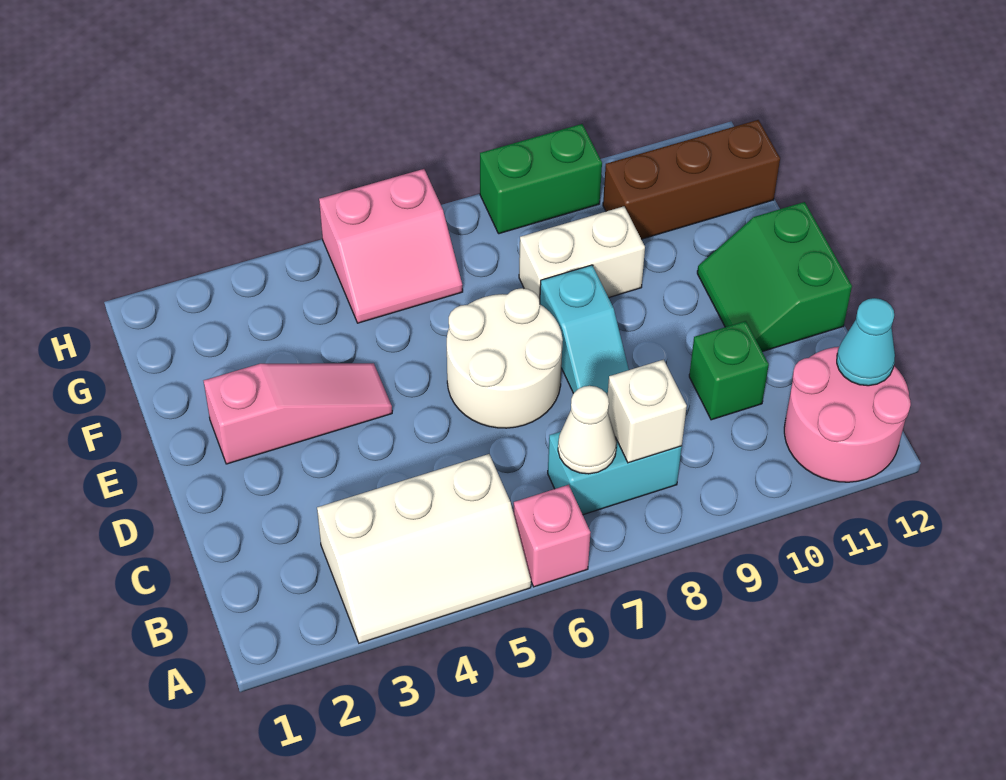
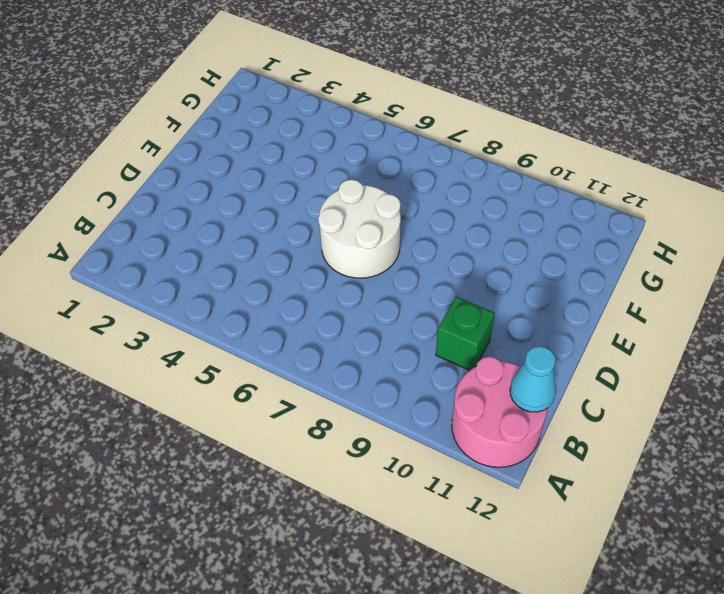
none -> white slope A3:B5 level 1 top B
none -> pink brick A6 level 1
none -> cyan brick B7:B8 level 1

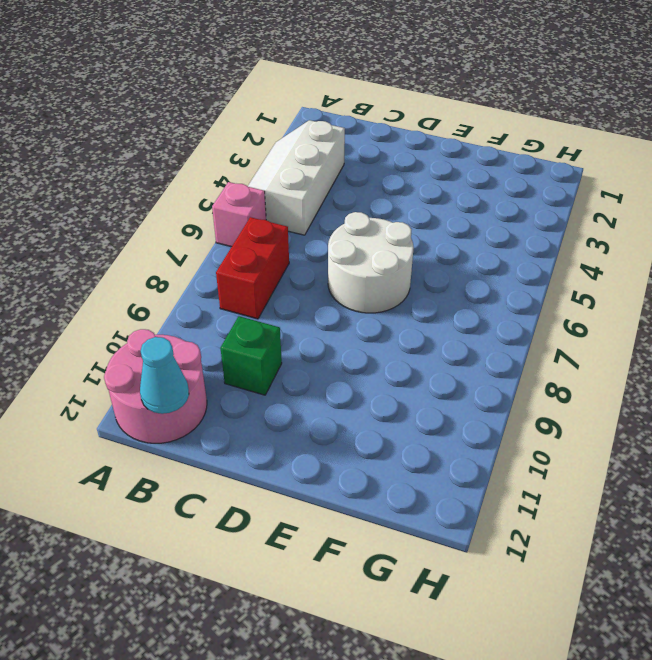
red brick B7:B8 level 1 -> cyan brick B7:B8 level 1
none -> cyan slope D8:E8 level 1 top E
none -> green slope D11:E12 level 1 top 12
none -> pink slope E2:E4 level 1 top 2

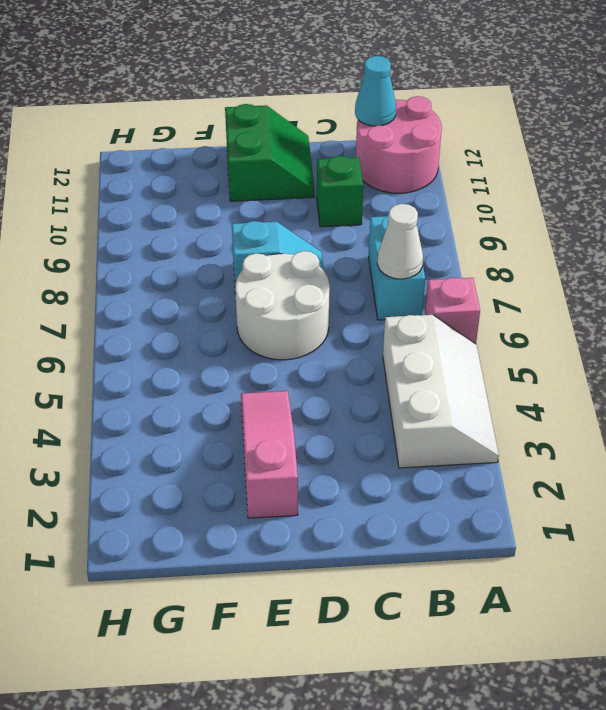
green slope D11:E12 level 1 top E -> green slope D11:E12 level 1 top 12
none -> white brick F8:F9 level 1
none -> pink slope G5:H6 level 1 top H
none -> brown brick G10:G12 level 1

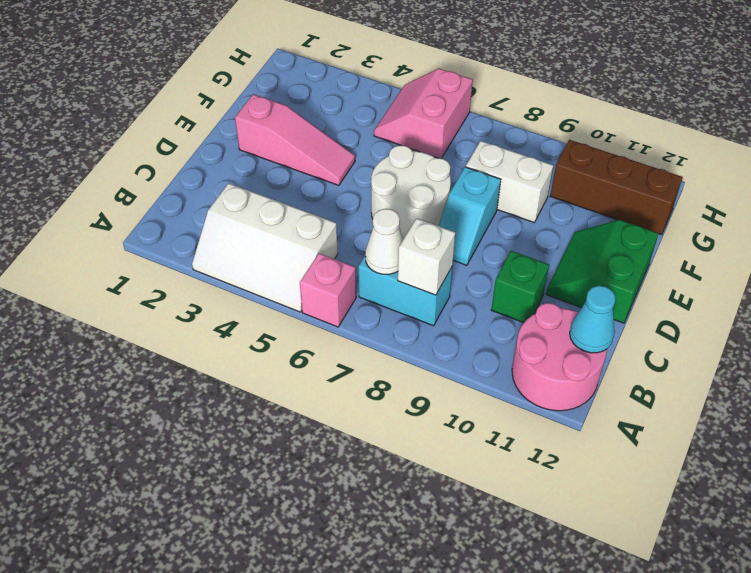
pink slope G5:H6 level 1 top 6 -> pink slope G5:H6 level 1 top H
none -> green brick H8:H9 level 1

